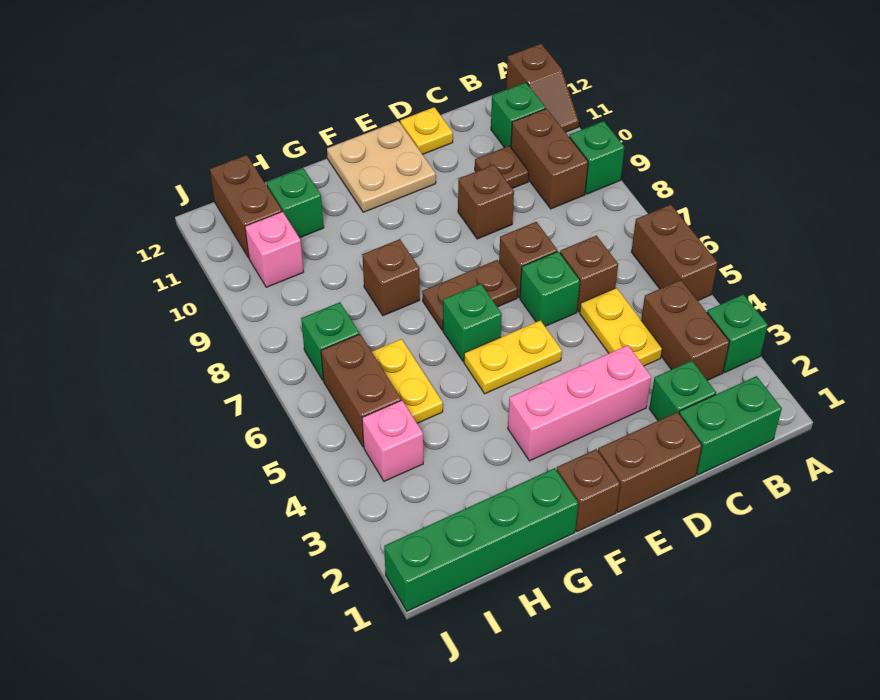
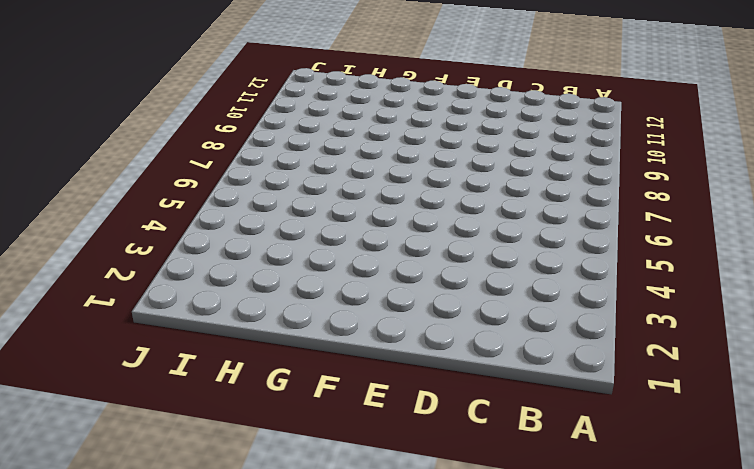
none -> green brick A3 level 1
none -> brown brick A5:A6 level 1
none -> green brick A9 level 1
none -> brown slope A11:A12 level 1 top 12

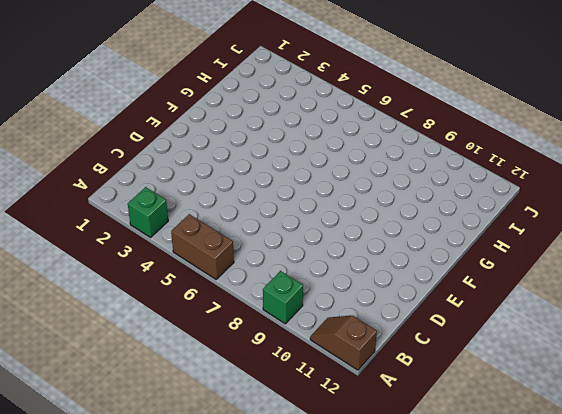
none -> green brick B1:C1 level 1
none -> brown brick B3:B4 level 1
none -> brown brick B9:B10 level 1
none -> green brick B11 level 1

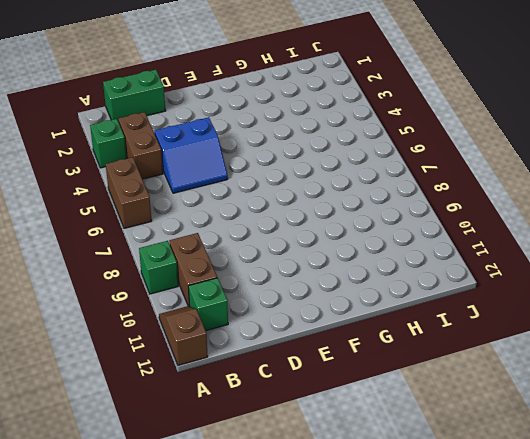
blue slope C4:D5 level 1 top 4 -> yellow plate C4:C5 level 1
none -> green brick C2 level 1
none -> brown brick C6 level 1
none -> brown plate C10 level 1
none -> brown brick D1:E1 level 1

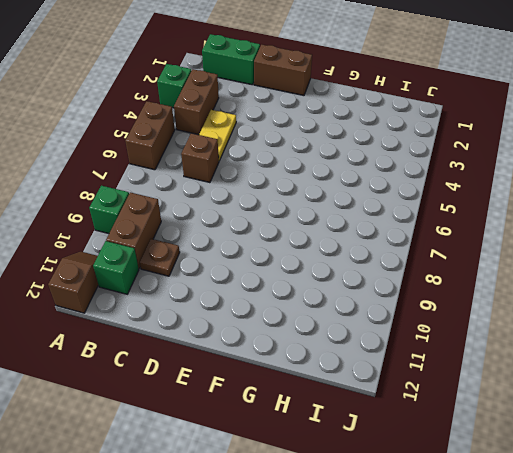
none -> green brick C2 level 1
none -> pink brick D3:F3 level 1
none -> green brick D6 level 1
none -> brown brick D7 level 1

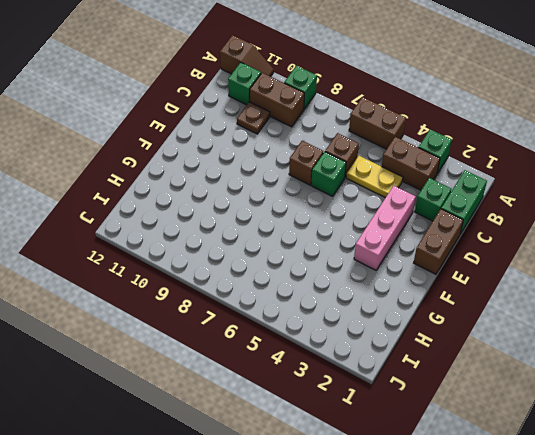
none -> brown brick D9 level 1
none -> yellow plate D12 level 1
none -> yellow plate E5:F5 level 1
none -> brown plate E7:F7 level 1

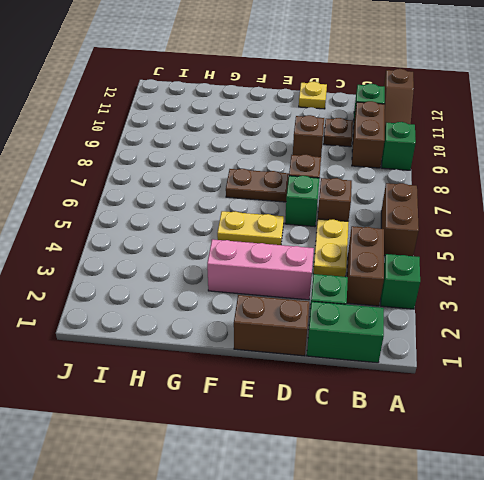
none -> tan plate E11:F12 level 1
none -> brown brick F1 level 1
none -> green brick F6 level 1
none -> green brick G1:J1 level 1

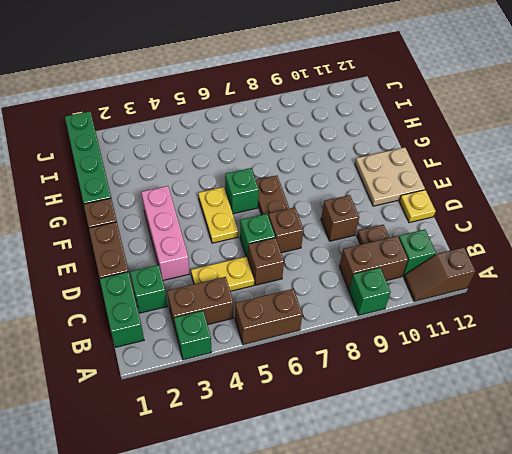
none -> brown brick G8 level 1
none -> yellow plate H5:H6 level 1
none -> green brick H11 level 1
none -> pink brick I4 level 1

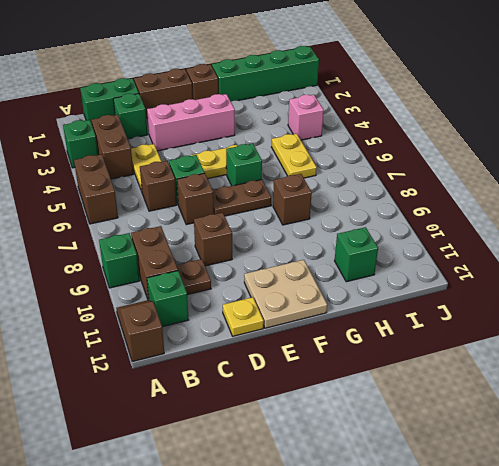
none -> brown brick I5:I6 level 1
none -> green brick I7 level 1
none -> pink brick I10 level 1
none -> brown brick I11:I12 level 1

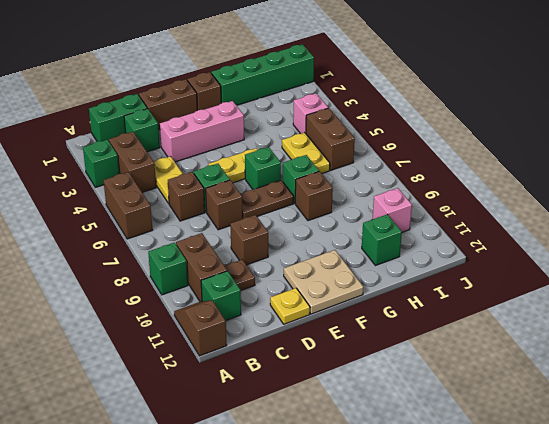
green brick G7 level 1 -> green brick I7 level 1
none -> brown brick I11:I12 level 1

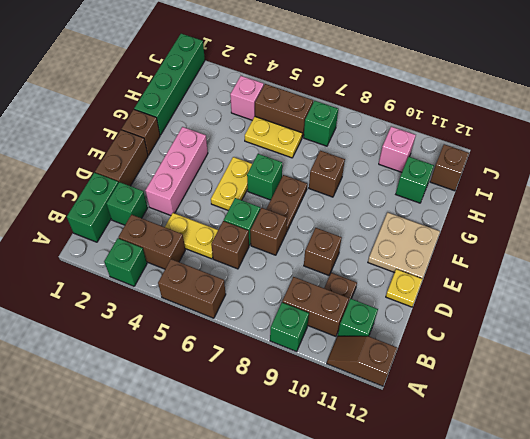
brown brick I12 level 1 -> brown brick I11:I12 level 1

